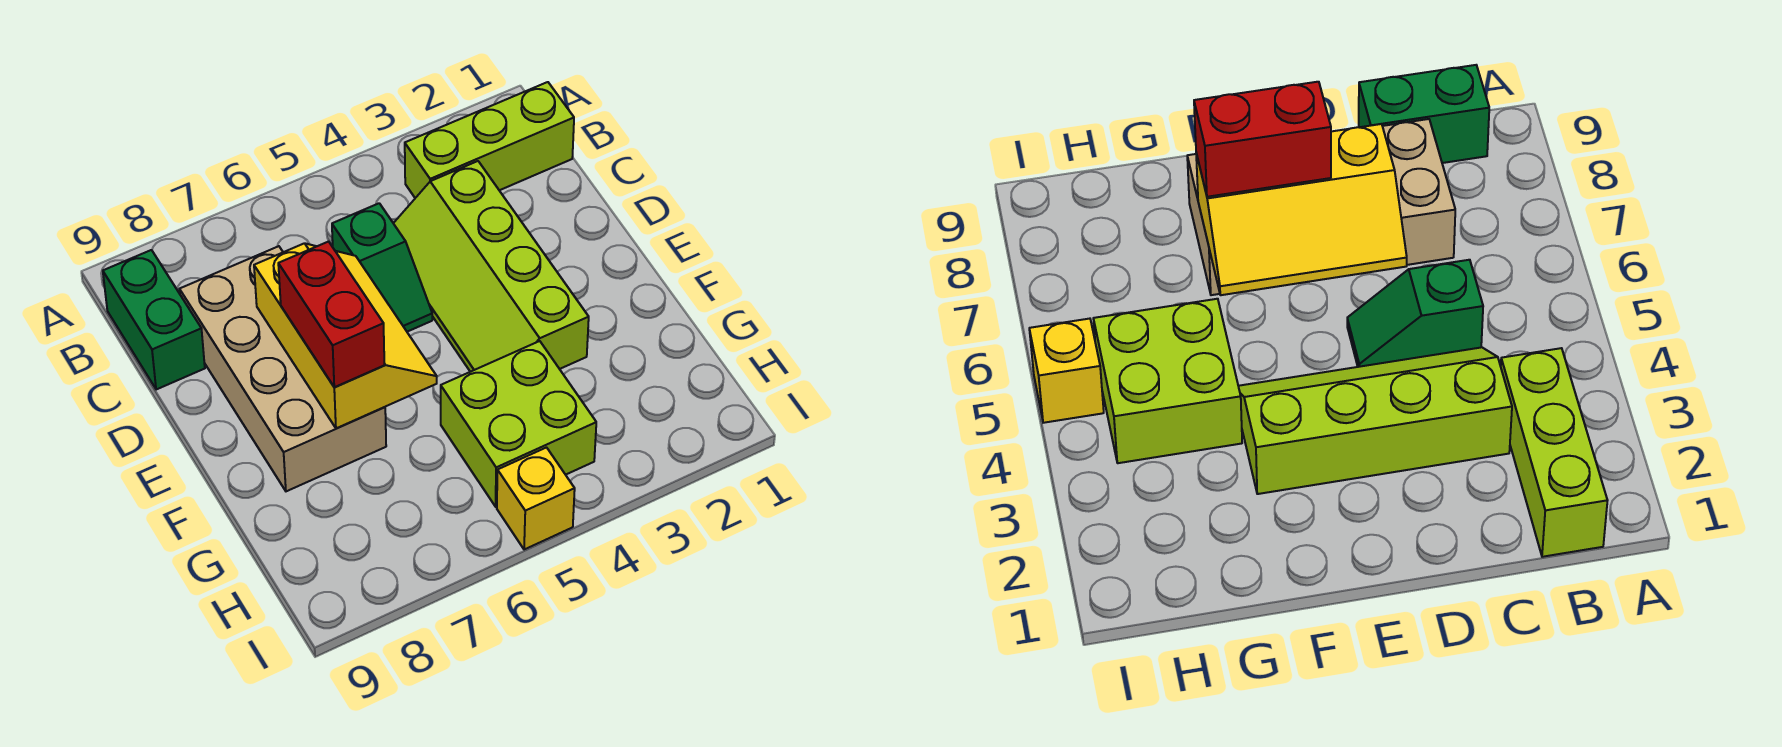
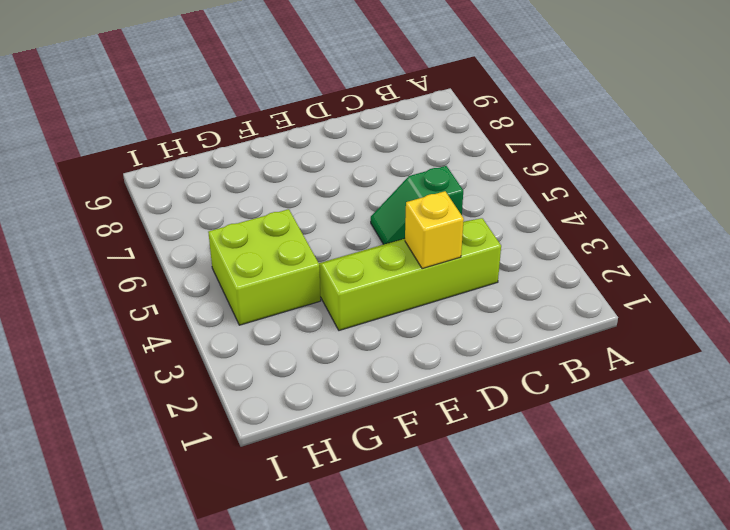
yellow brick D3 level 2 -> yellow brick I5 level 1
none -> lime brick B1:B3 level 1
none -> green brick B9:C9 level 1

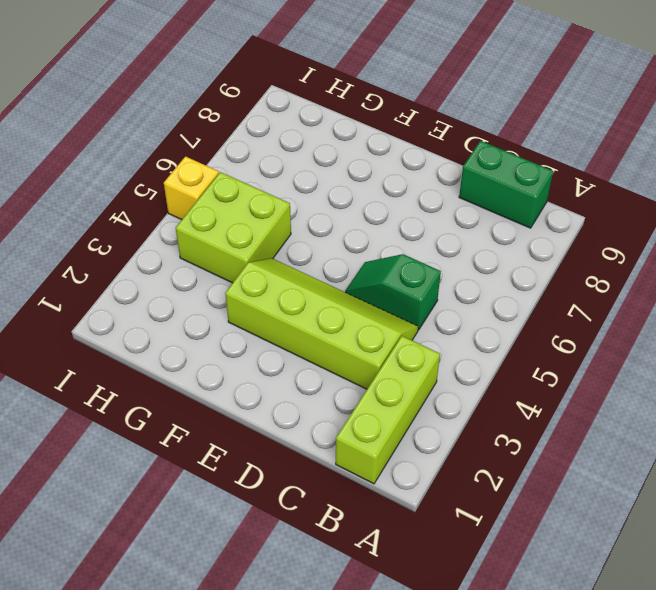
none -> tan brick C7:F8 level 1
none -> yellow slope D6:F7 level 2 top 7

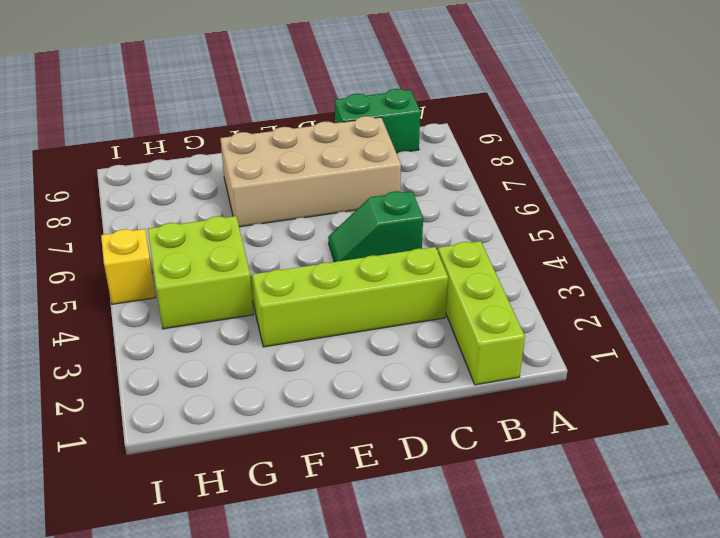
none -> yellow slope D6:F7 level 2 top 7
none -> red brick E7:F7 level 3

